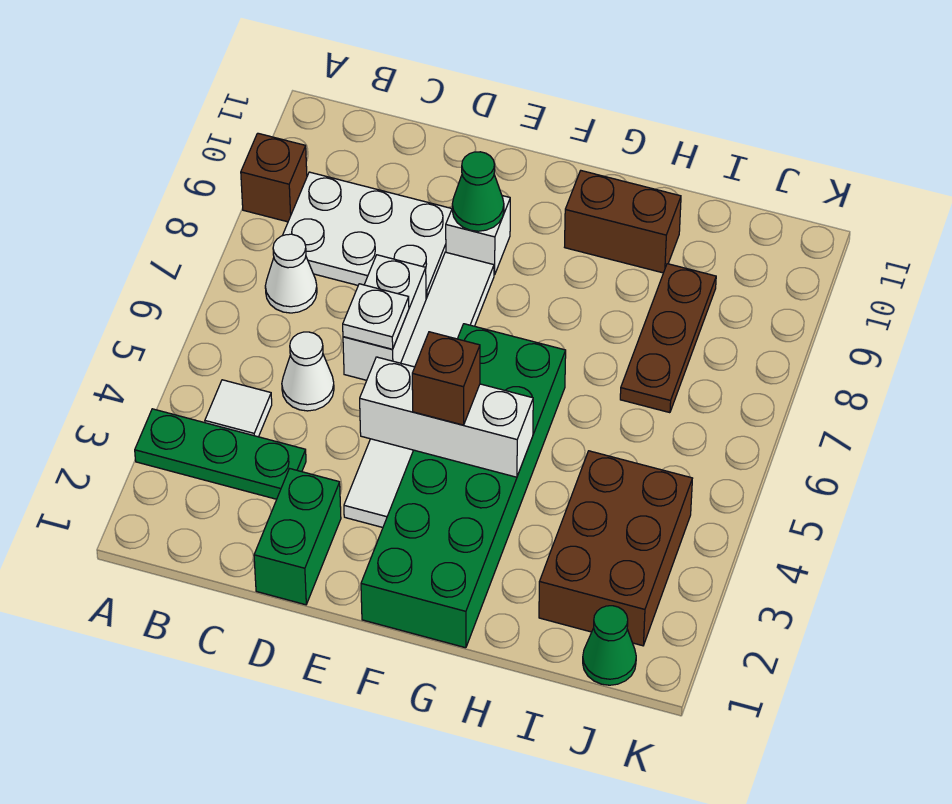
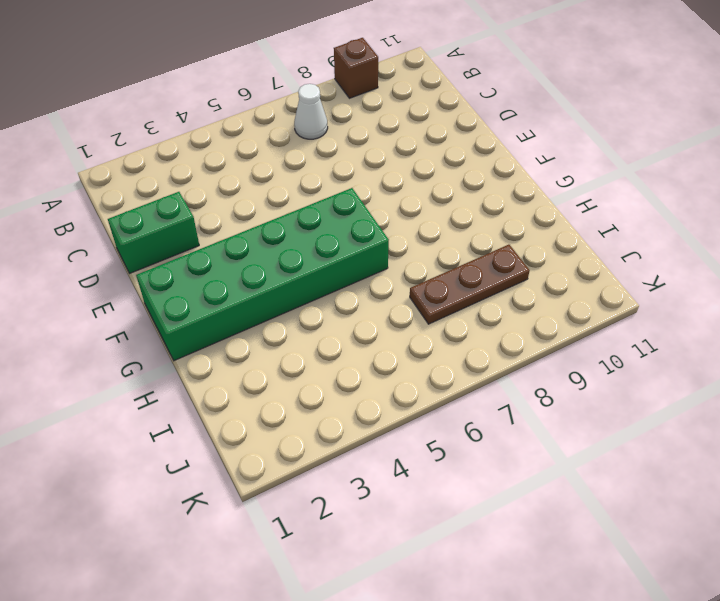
none -> green plate A3:C3 level 1
none -> white tile B4 level 1
none -> white plate B8:D9 level 1

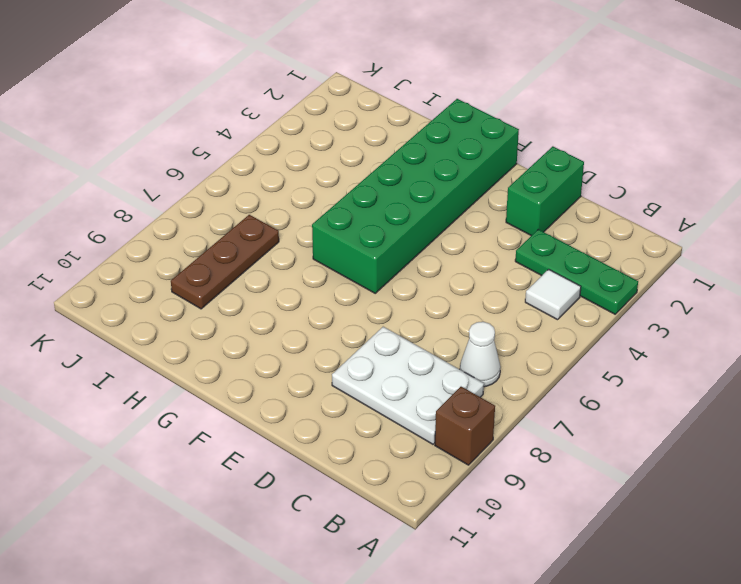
none -> white cone C5 level 1
none -> white brick D6:D7 level 1
none -> white tile E3:E8 level 1

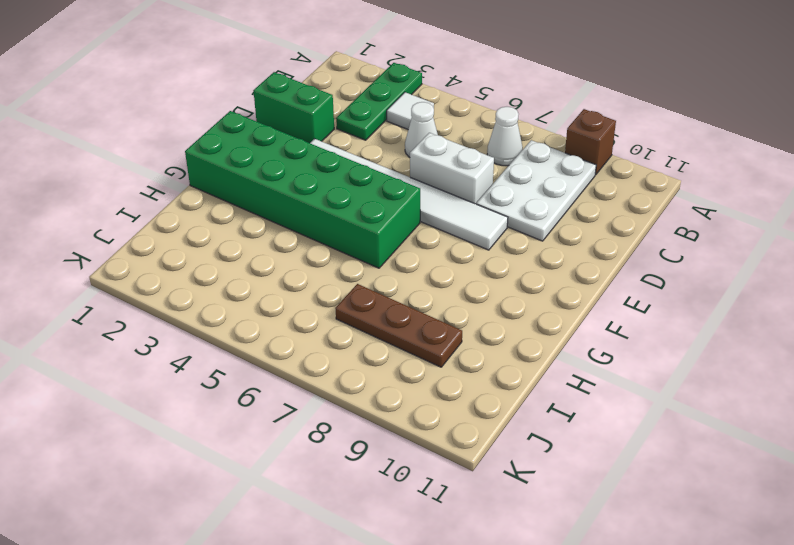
none -> white brick E9 level 1
none -> brown brick G10:H10 level 1
none -> brown brick I2:J4 level 1

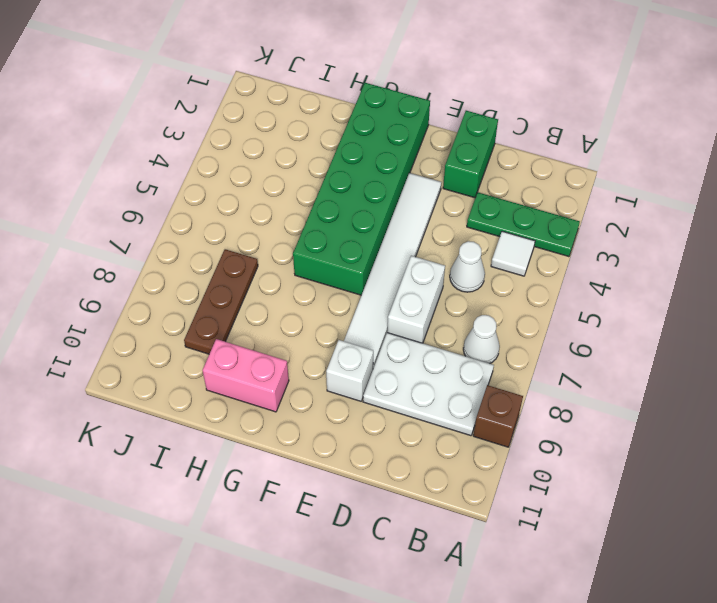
pink brick G10:H10 level 1 -> brown brick G10:H10 level 1
none -> brown brick I2:J4 level 1
none -> green cone J1 level 1
none -> white plate D6 level 2

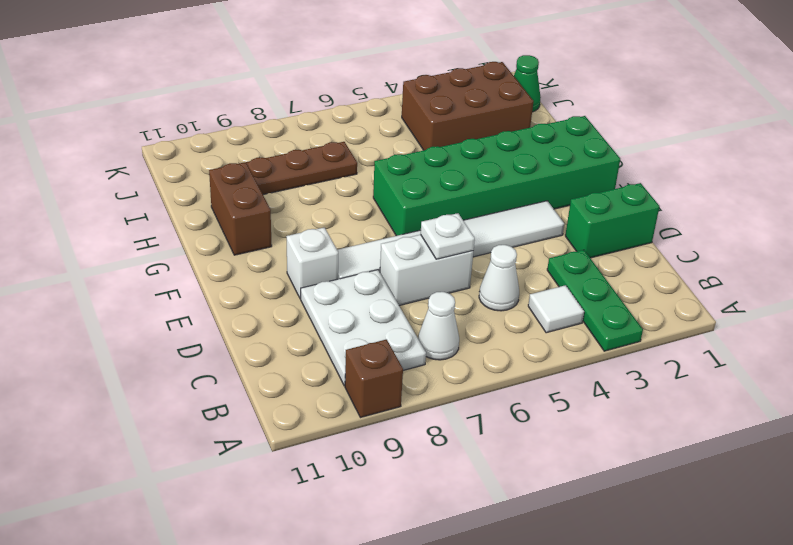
none -> white brick E4:G4 level 2
none -> green cone E9 level 2
none -> brown brick F4 level 3

